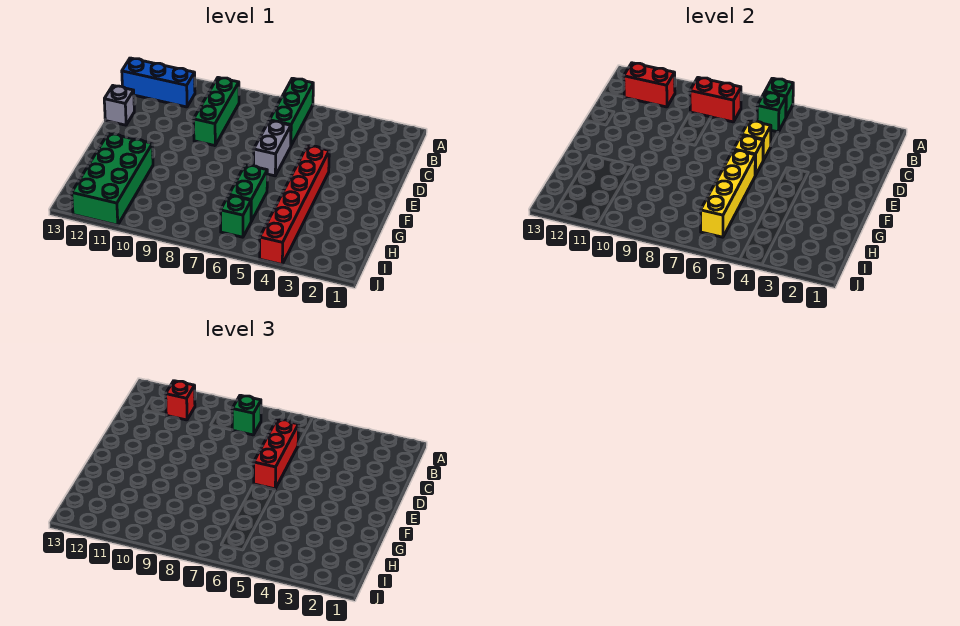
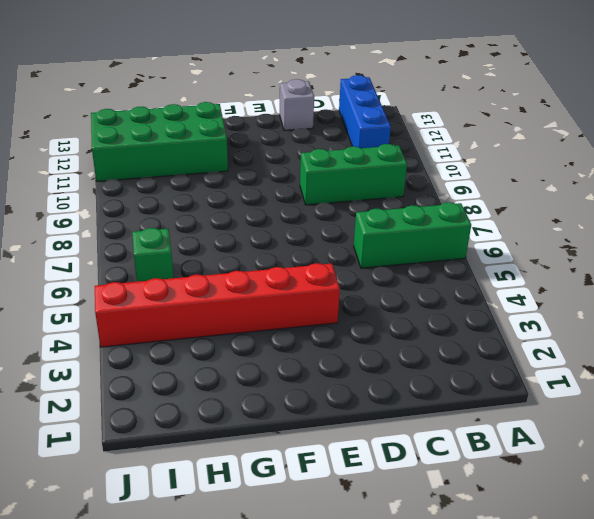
none -> grey brick D6:E6 level 1
none -> green brick G6:H6 level 1
none -> green brick A6 level 2

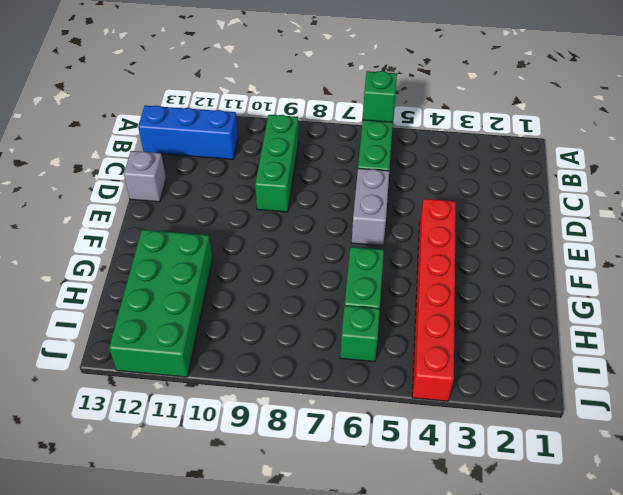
none -> green brick B6 level 2
none -> red brick B8:B9 level 2
none -> red brick B11:B12 level 2

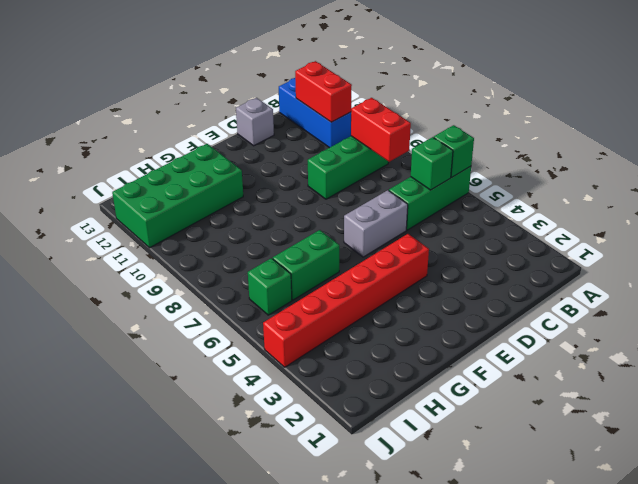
none -> yellow brick D6 level 2
none -> yellow brick E6 level 2
none -> yellow brick F6:I6 level 2

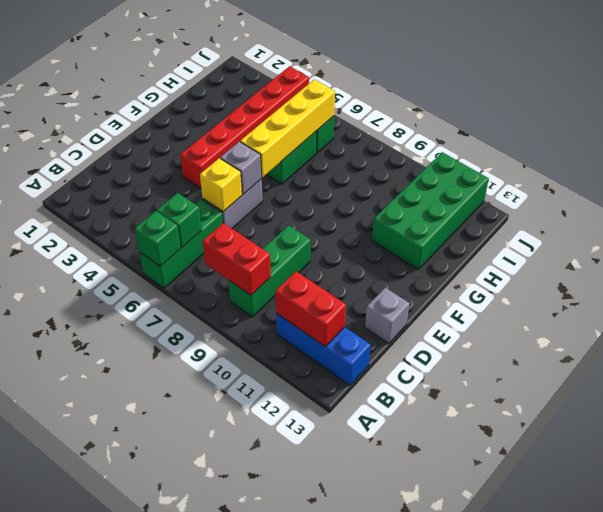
grey brick E6 level 2 -> yellow brick E6 level 2
none -> green brick B8 level 3
none -> red brick B11 level 3
none -> red brick C6:E6 level 3

